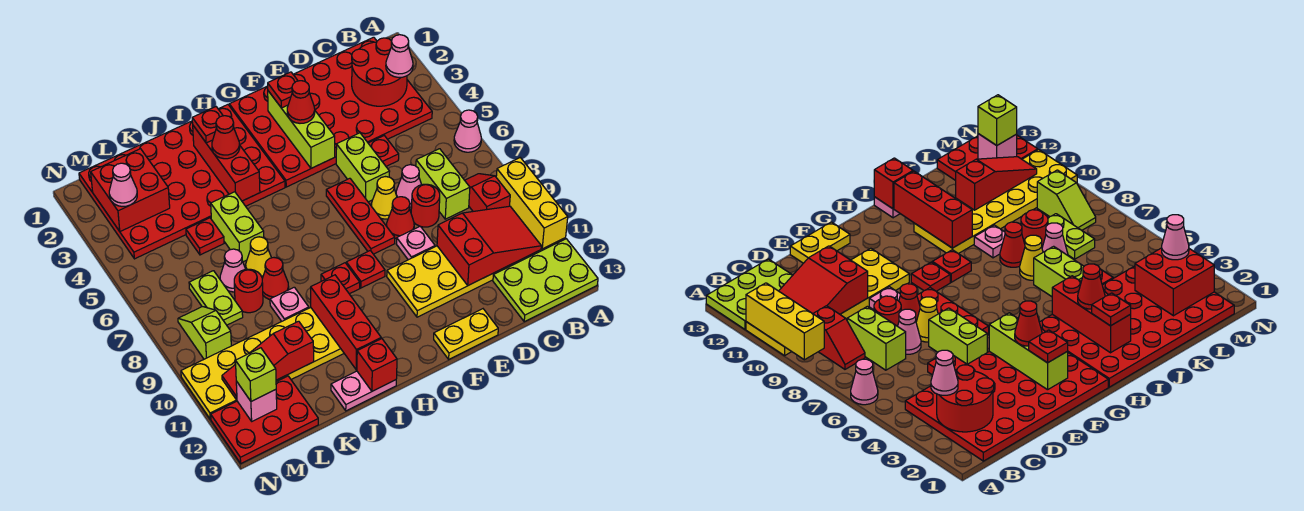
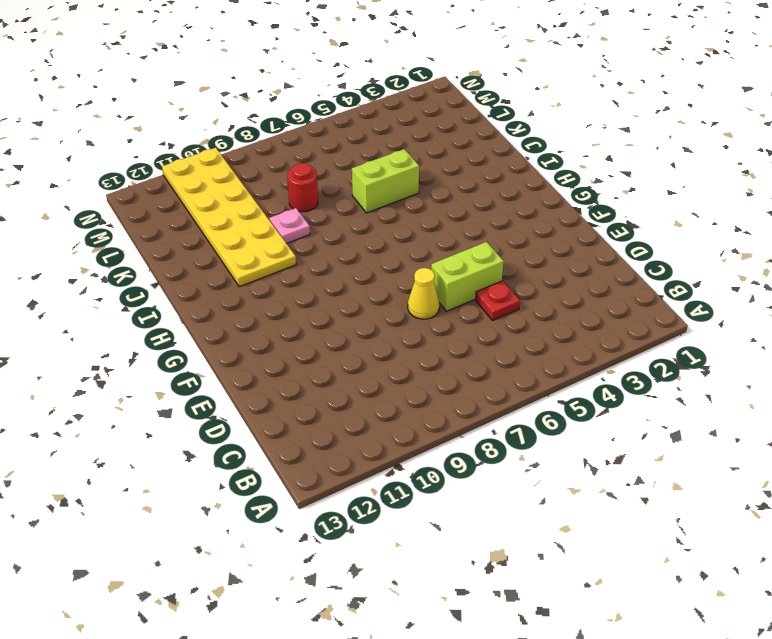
none -> pink cone A6 level 1
none -> yellow plate A10:F11 level 1
none -> lime plate A12:C13 level 1
none -> red plate B1:G4 level 1

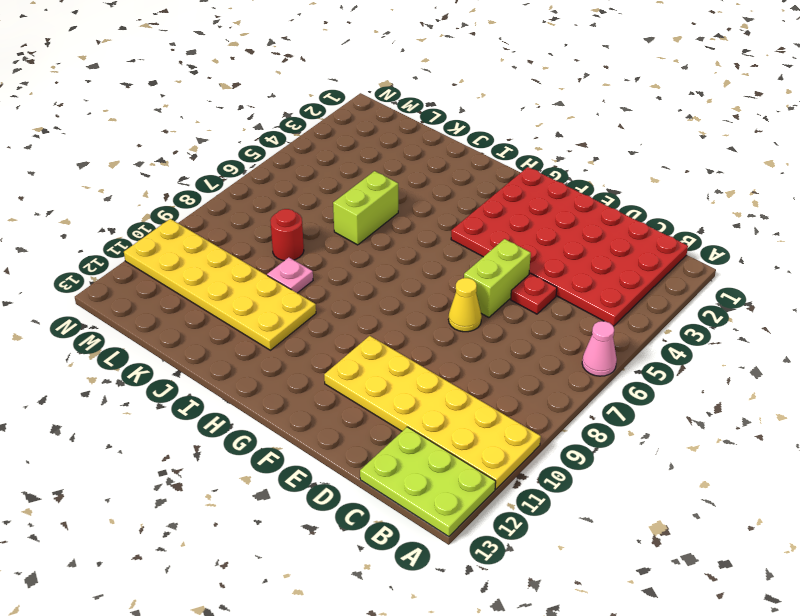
none -> red slope B8:B9 level 1 top 9
none -> lime brick C7:C8 level 1
none -> pink cone D7 level 1
none -> red round brick D8 level 1

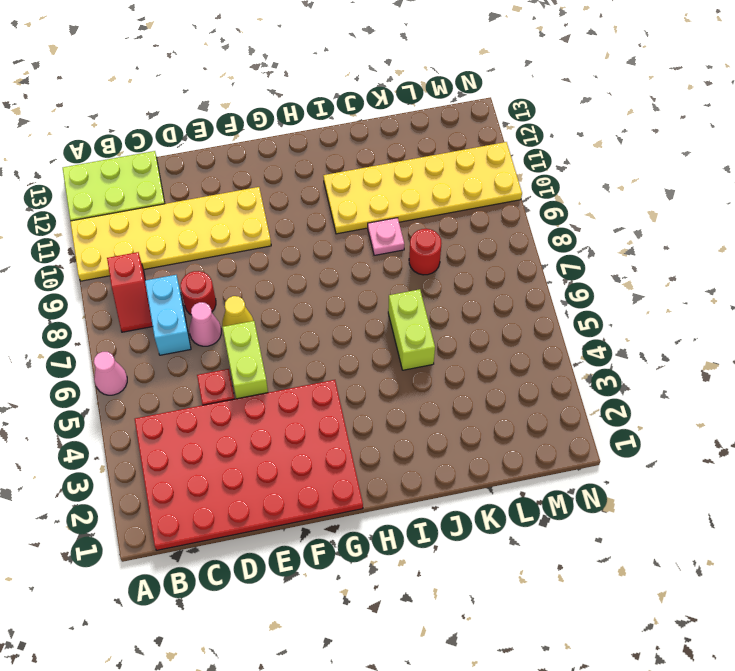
cyan brick C7:C8 level 1 -> lime brick C7:C8 level 1
none -> red cone E8 level 1
none -> pink plate E9 level 1
none -> yellow plate E13:F13 level 1
none -> red plate F6:F8 level 1

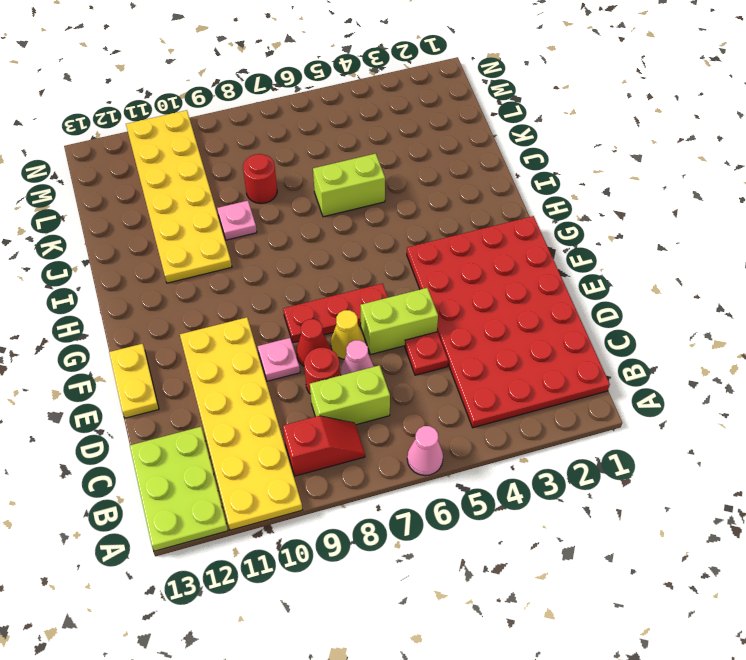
none -> red plate G9 level 1
none -> red plate H1:M4 level 1
none -> red plate H9 level 1
none -> pink plate I13:J13 level 1

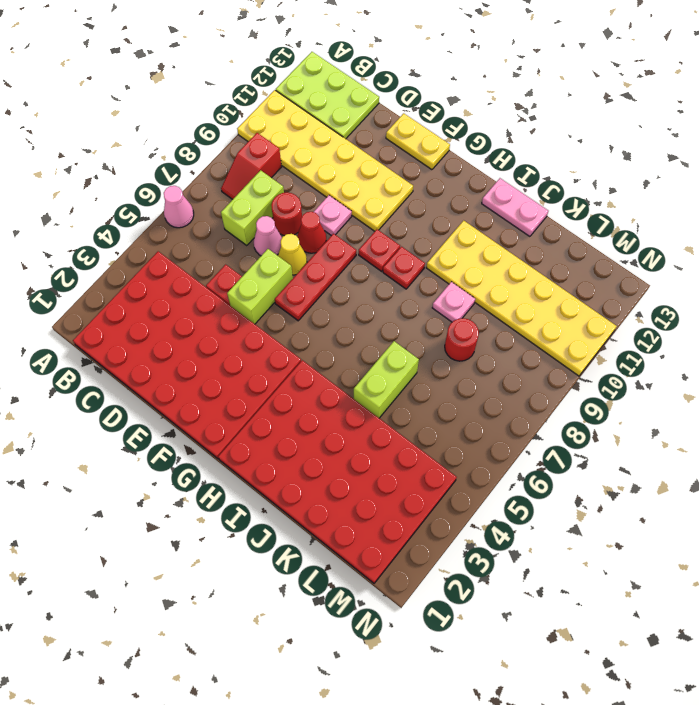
none -> yellow cone J7 level 1
none -> red cone J8 level 1
none -> red plate K5 level 1
none -> pink cone K7 level 1

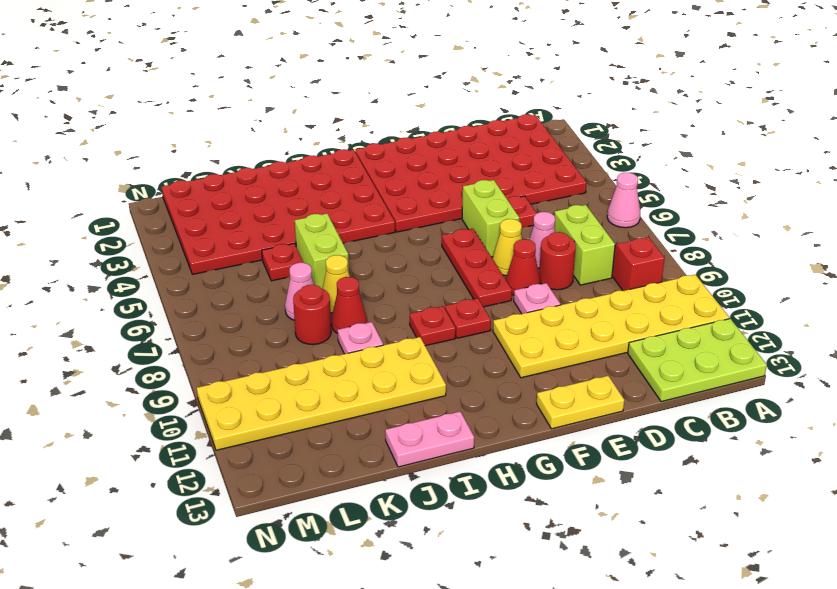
none -> lime plate L7:L8 level 1
none -> red plate L12:N13 level 1
none -> lime slope M8:M9 level 1 top 9
none -> yellow brick A9:A11 level 2

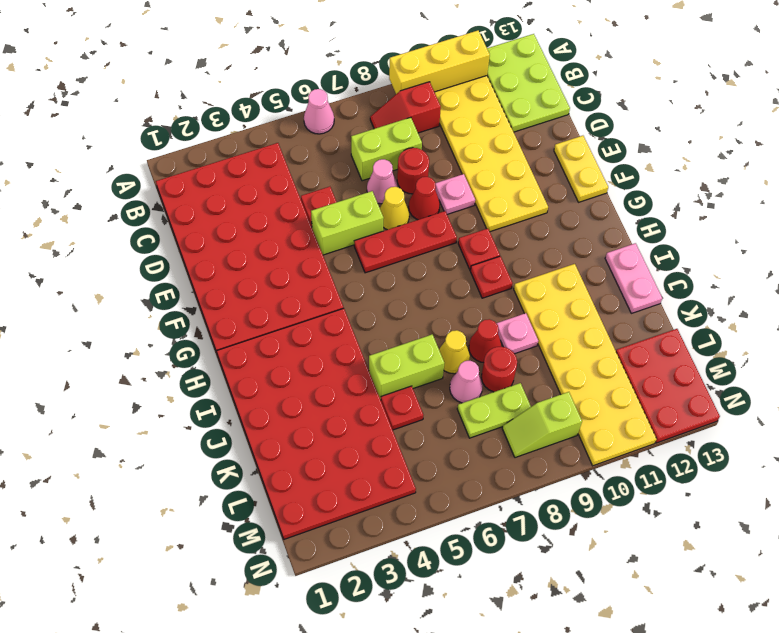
none -> red round brick B2:C3 level 2
none -> red slope B10:D11 level 2 top D
none -> lime brick F2:F4 level 2
none -> red brick I2:I4 level 2

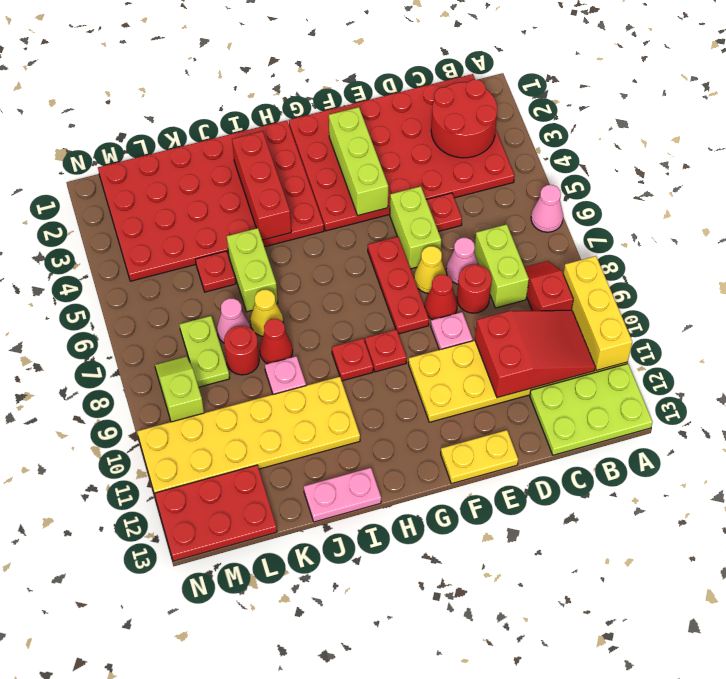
none -> red brick I10:I12 level 2
none -> red brick I13 level 2
none -> red slope K11:M11 level 2 top K
none -> red brick L2:M3 level 2

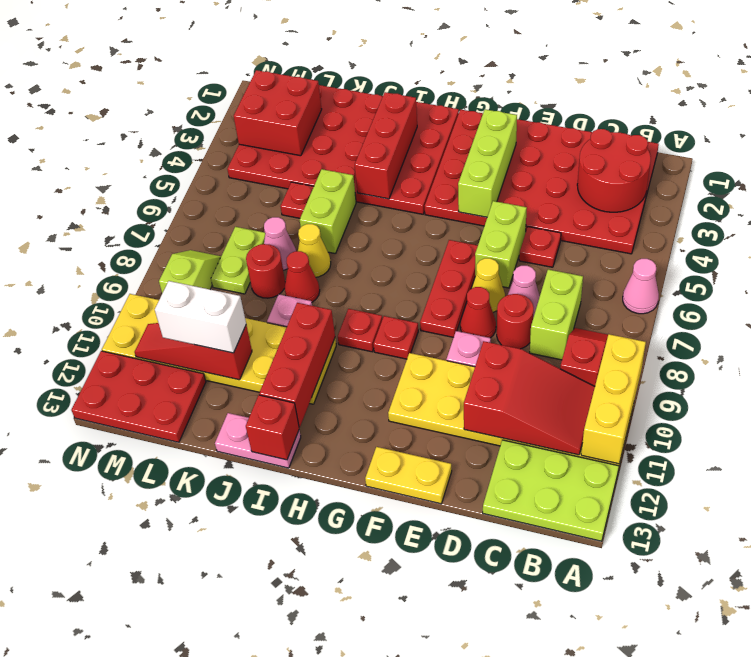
white brick K11:L11 level 3 -> none
none -> pink brick M12 level 2
none -> pink cone B3 level 3
none -> red plate F2 level 3
none -> red cone F3 level 3

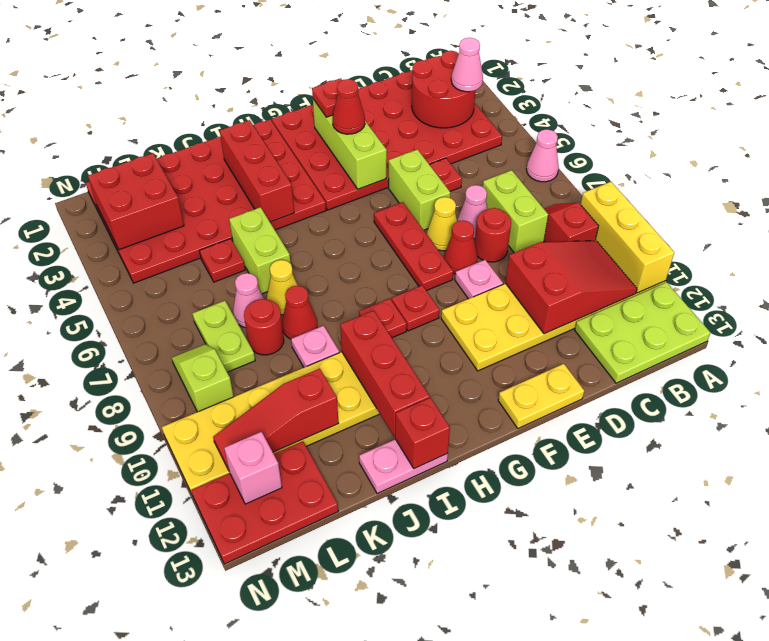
none -> red plate I2 level 3
none -> red cone I3 level 3
none -> pink cone M3 level 3
none -> lime brick M12 level 3

